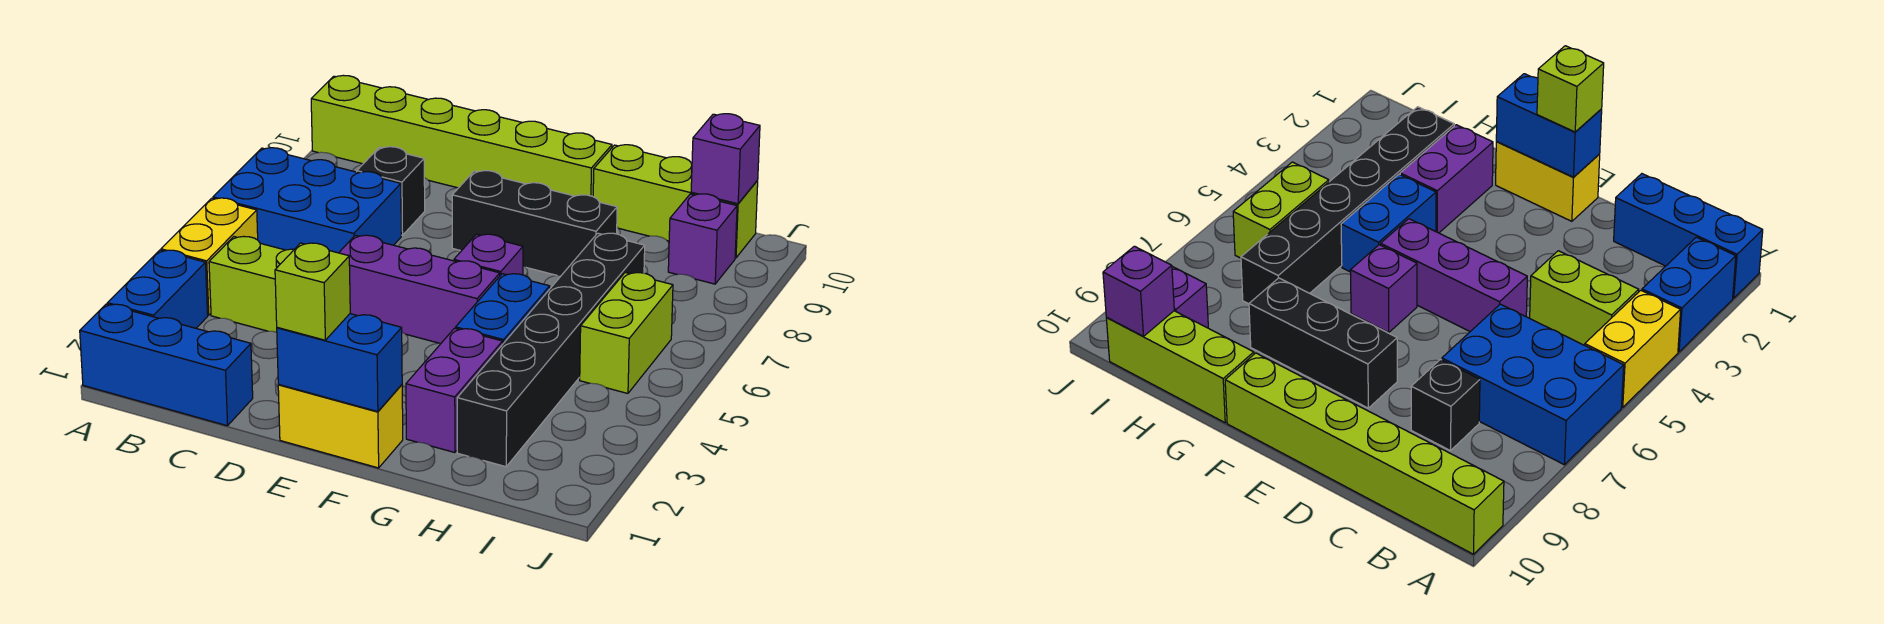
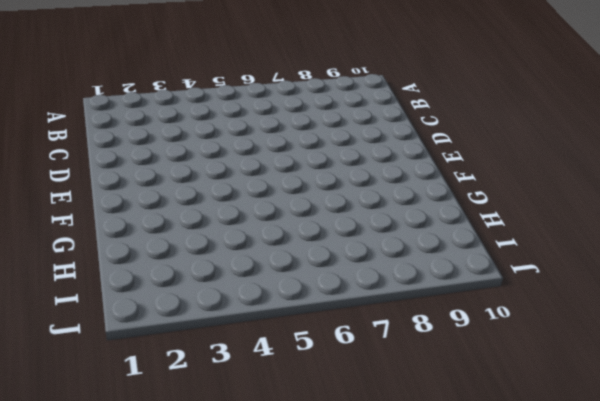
none -> blue brick A1:C1 level 1
none -> blue brick A2:A3 level 1
none -> yellow brick A4:A5 level 1

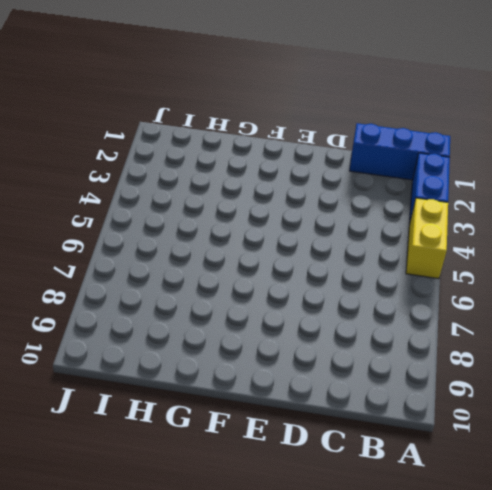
none -> blue brick A6:C7 level 1
none -> lime brick A10:F10 level 1
none -> lime brick B4:C4 level 1

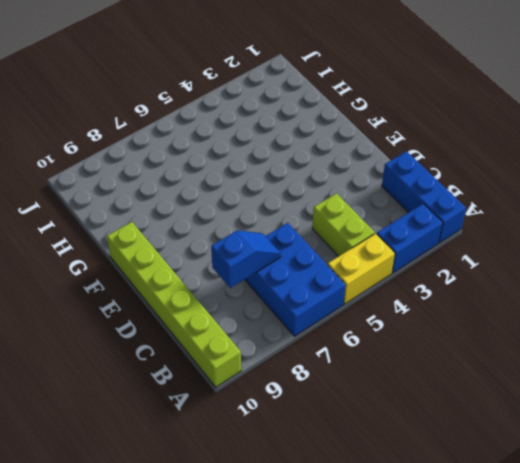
blue slope C7:C8 level 2 top 8 -> none
none -> black brick C8 level 1
none -> purple brick D5:F5 level 1
none -> yellow brick E1:F1 level 1

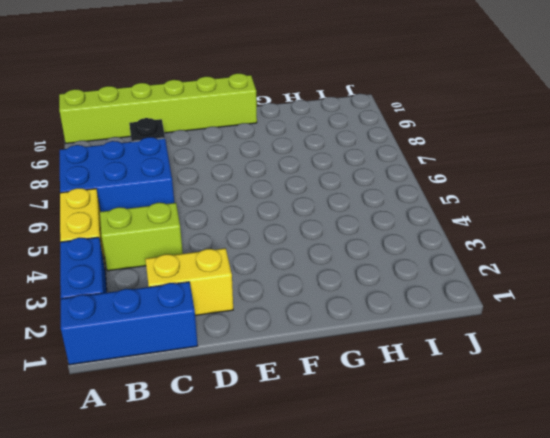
yellow brick C2:D2 level 1 -> yellow brick E1:F1 level 1
none -> purple brick D5:F5 level 1
none -> black brick E8:G8 level 1
none -> purple brick F6 level 1

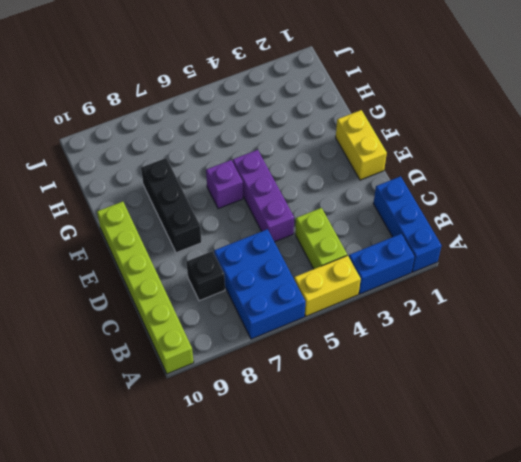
none -> purple brick G2:G3 level 1
none -> blue brick G4:G5 level 1
none -> lime brick G10:I10 level 1

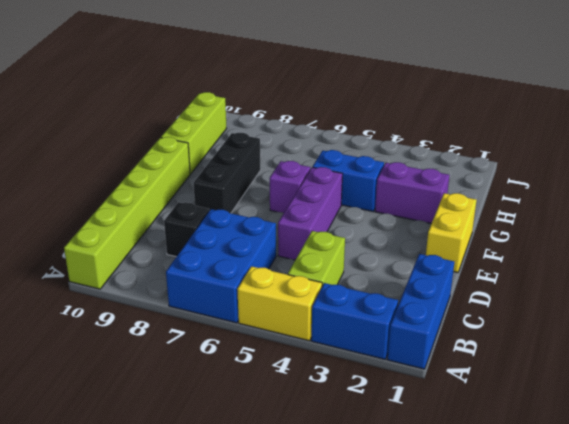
none -> black brick H2:H7 level 1
none -> lime brick I5:I6 level 1
none -> purple brick I9 level 1

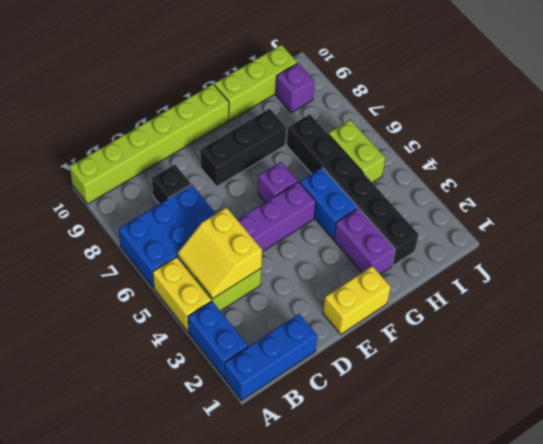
yellow slope B4:C5 level 2 top C -> none
none -> blue brick E1:F1 level 2
none -> purple brick I10 level 2
none -> lime brick E1 level 3

